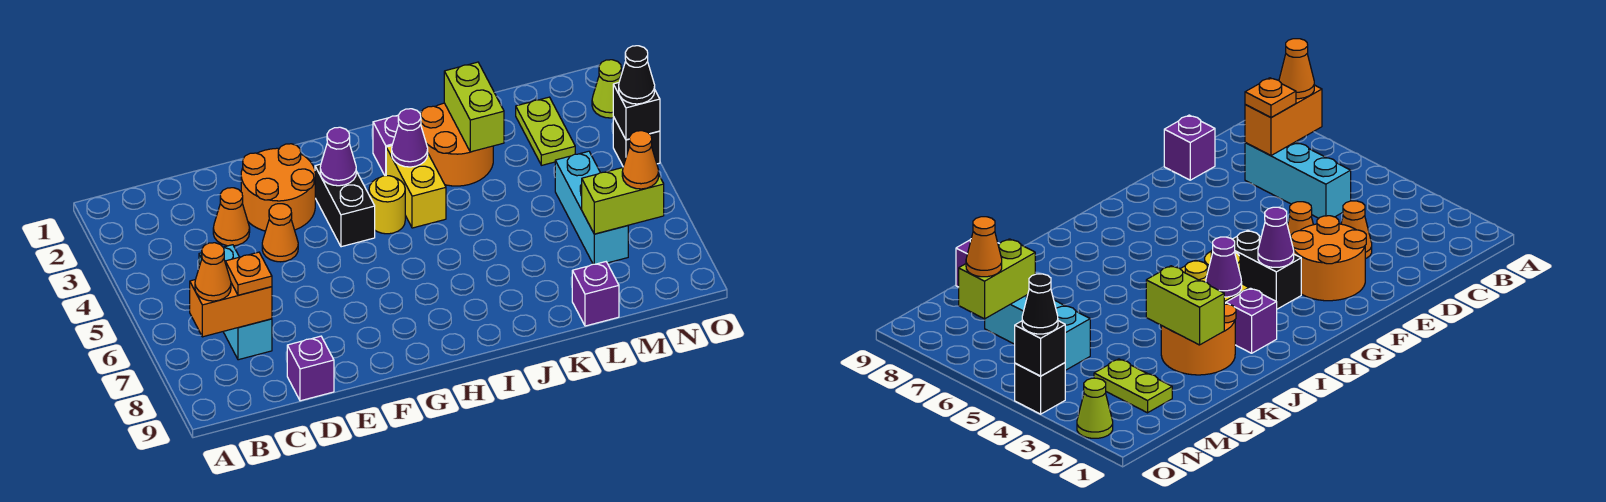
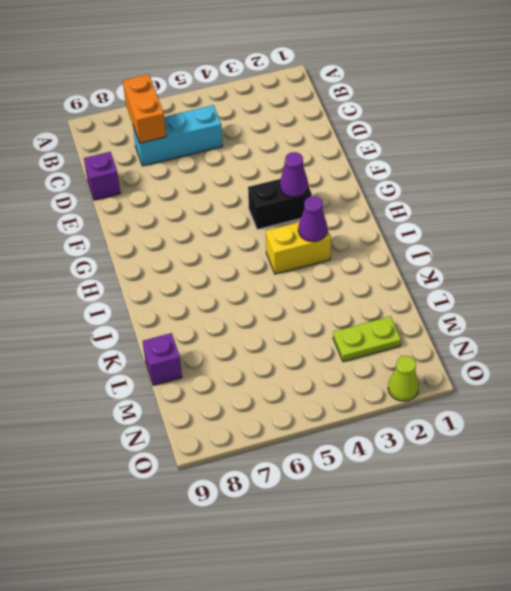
none -> orange cone D3 level 1
none -> orange round brick E2:F3 level 1
none -> orange cone E4 level 1

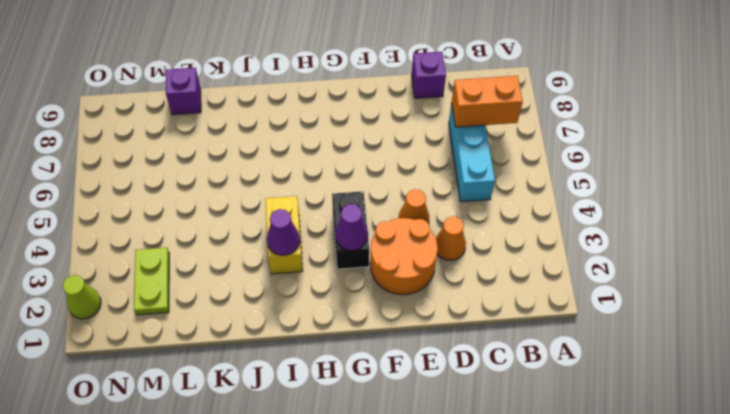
none -> yellow round brick H4 level 1
none -> purple brick I2 level 1
none -> orange round brick J2:K3 level 1

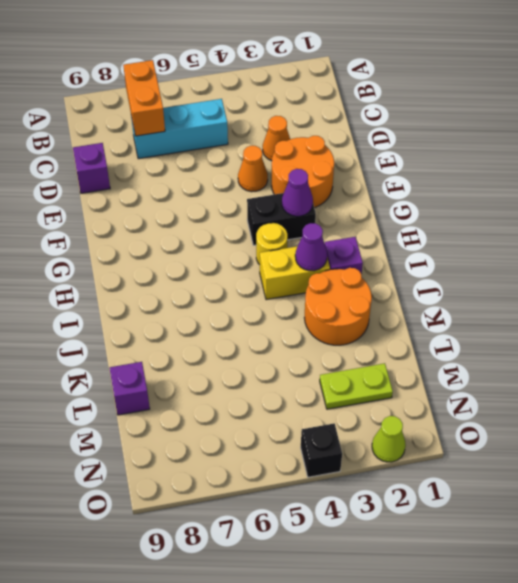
none -> cyan brick M5:M7 level 1
none -> lime brick K2:K3 level 2
none -> lime brick M7:N7 level 2

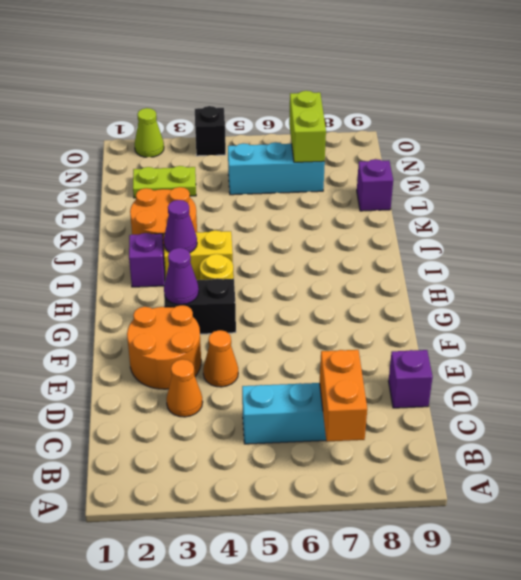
none -> lime brick K2:K3 level 2
none -> black brick O4 level 2
none -> orange cone B7 level 3

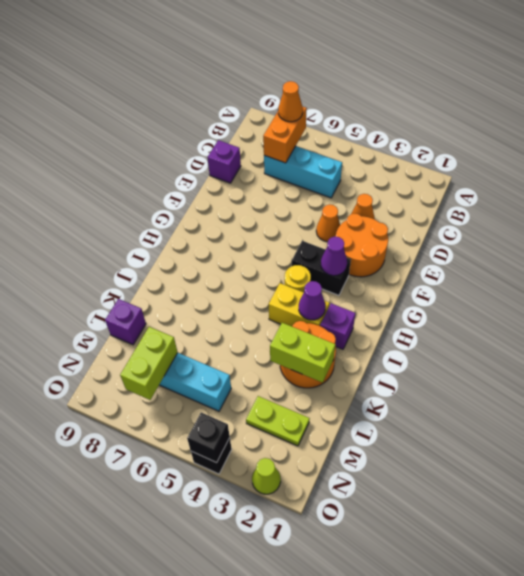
none -> orange plate C7 level 3
none -> orange cone N7 level 3
none -> black cone O4 level 3

